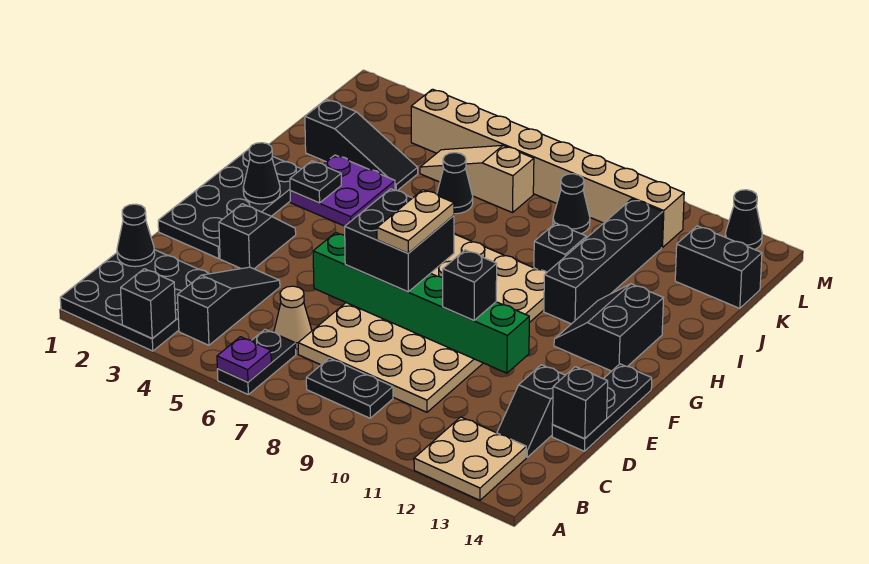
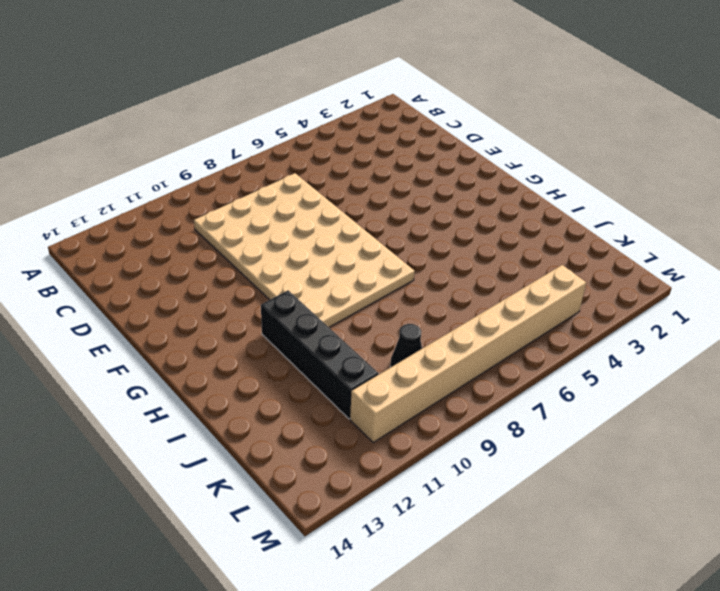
none -> black plate A1:C3 level 1
none -> black plate A6:B6 level 1
none -> tan plate A12:B13 level 1
none -> black slope B4:D4 level 1 top B

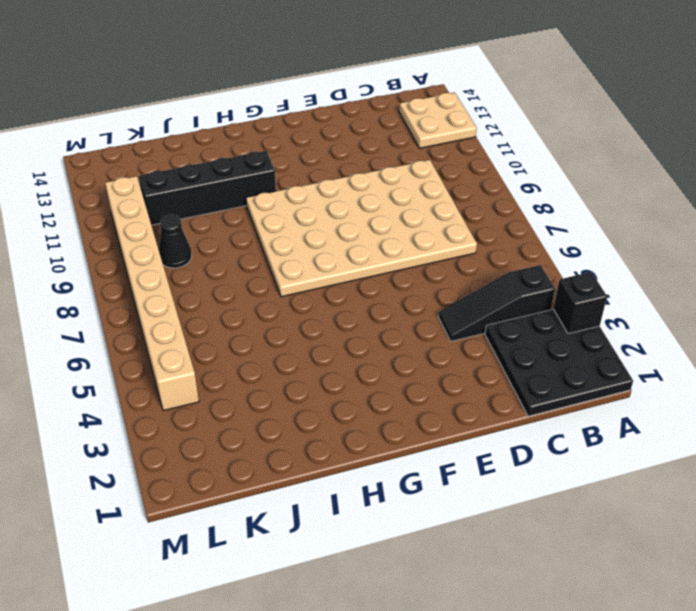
none -> black plate A6:B6 level 1
none -> black plate B8:B9 level 1
none -> tan cone C6 level 1
none -> black slope C13:D13 level 1 top D

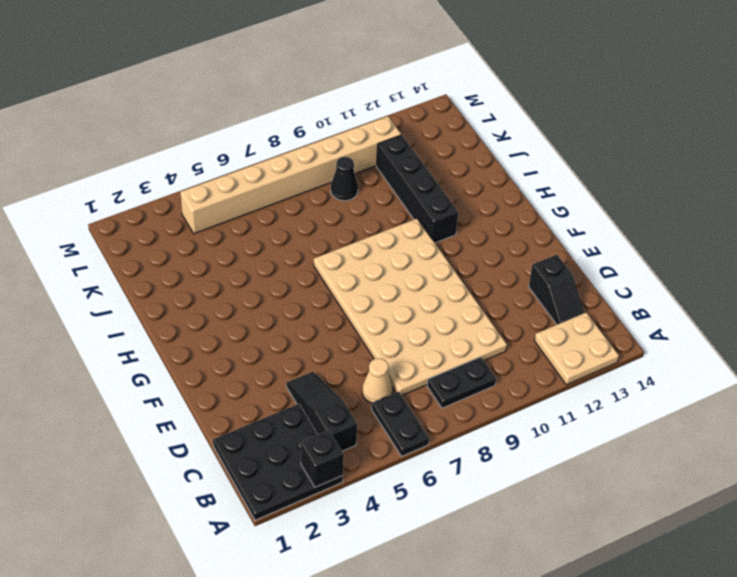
none -> black plate D14:F14 level 1
none -> black plate E1:H2 level 1
none -> black slope E3:F3 level 1 top E
none -> black slope G12:H13 level 1 top 13

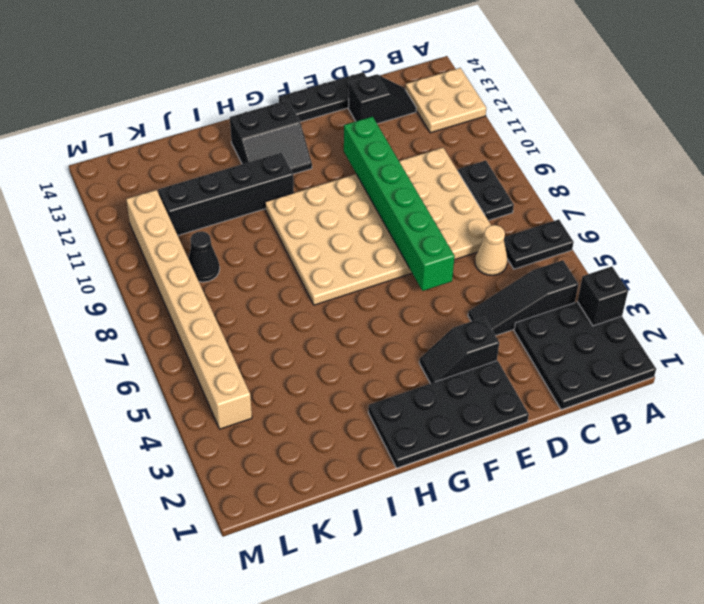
none -> purple plate H3:I4 level 1
none -> black brick I10 level 1
none -> black slope J2:J4 level 1 top 2
none -> black cone J6 level 1

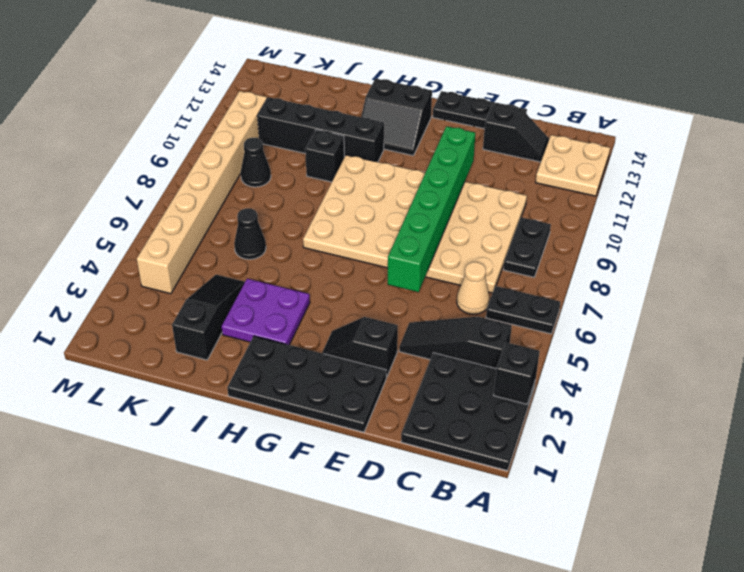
none -> tan slope K5:K7 level 1 top 7
none -> black brick K13:K14 level 1
none -> black cone M13 level 1
none -> purple plate A6 level 2

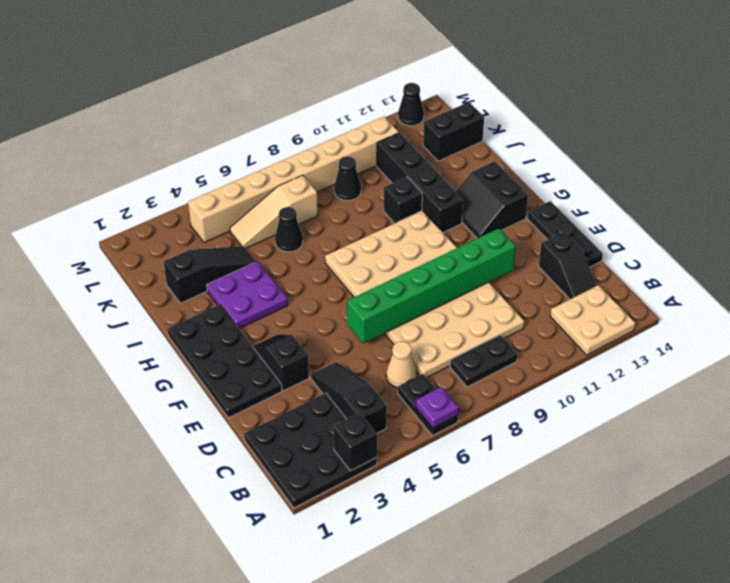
none -> black cone C1 level 2
none -> black brick D14 level 2
none -> black cone G2 level 2
none -> black plate H3 level 2

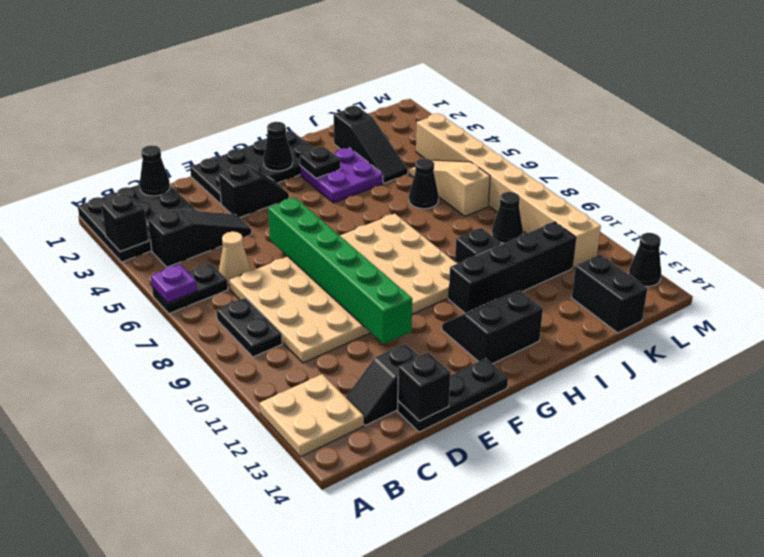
none -> black brick E7:F8 level 3
none -> black brick E10 level 3
none -> tan plate E8:F8 level 4

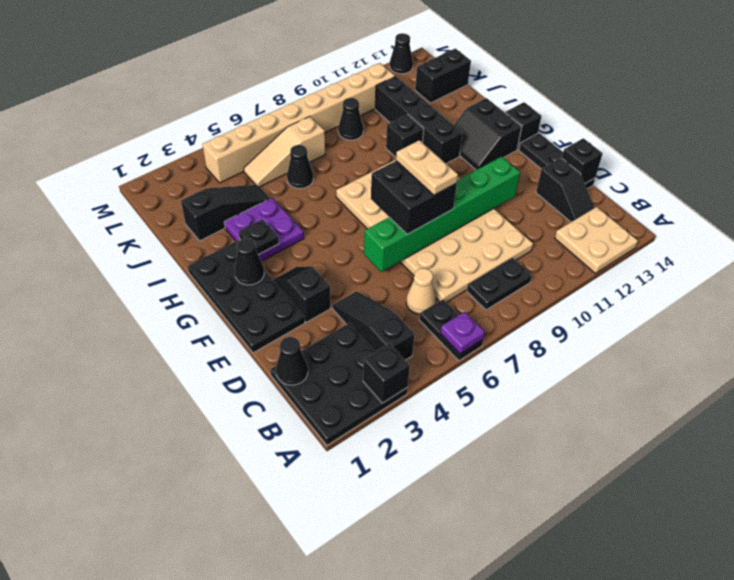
black brick G14 level 1 -> black brick E10 level 3

